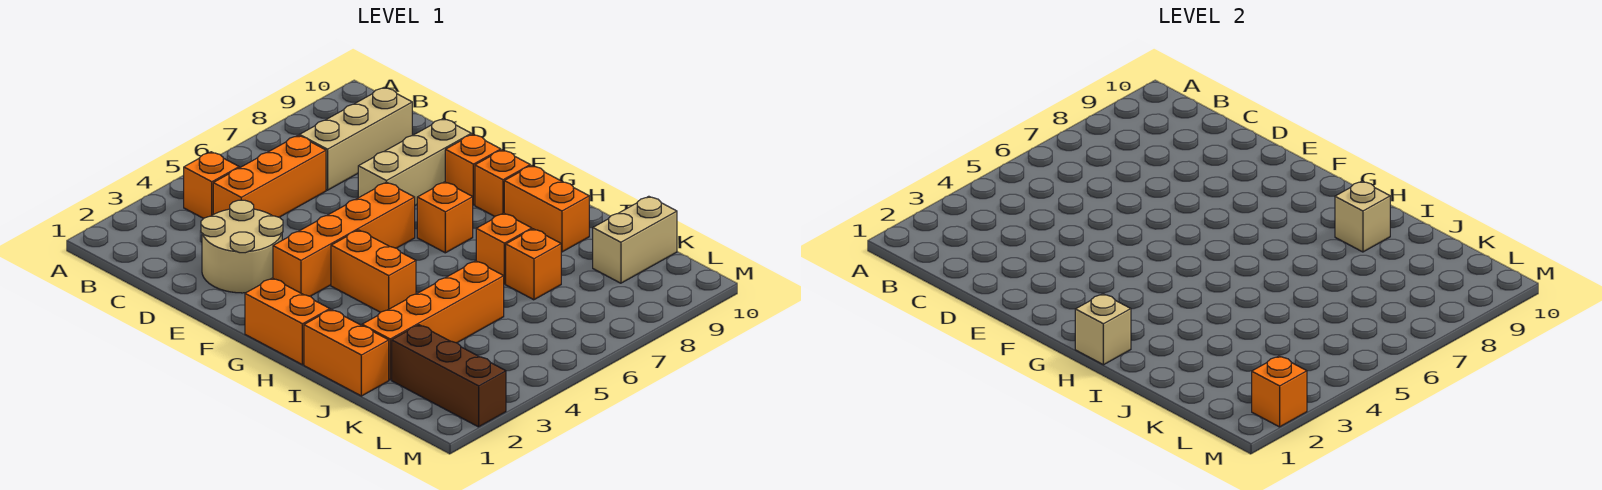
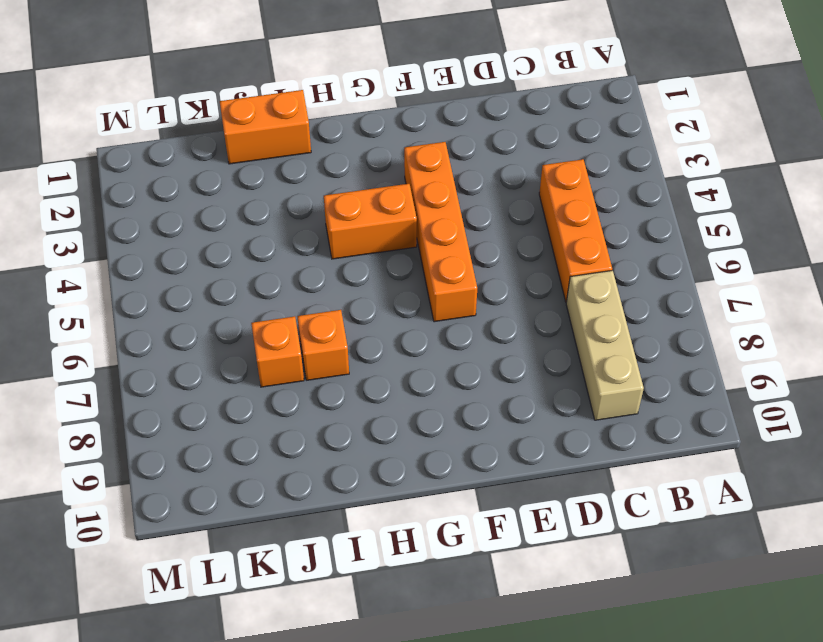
none -> orange brick B4 level 1
none -> tan round brick D2:E3 level 1
none -> tan brick E7:E9 level 1

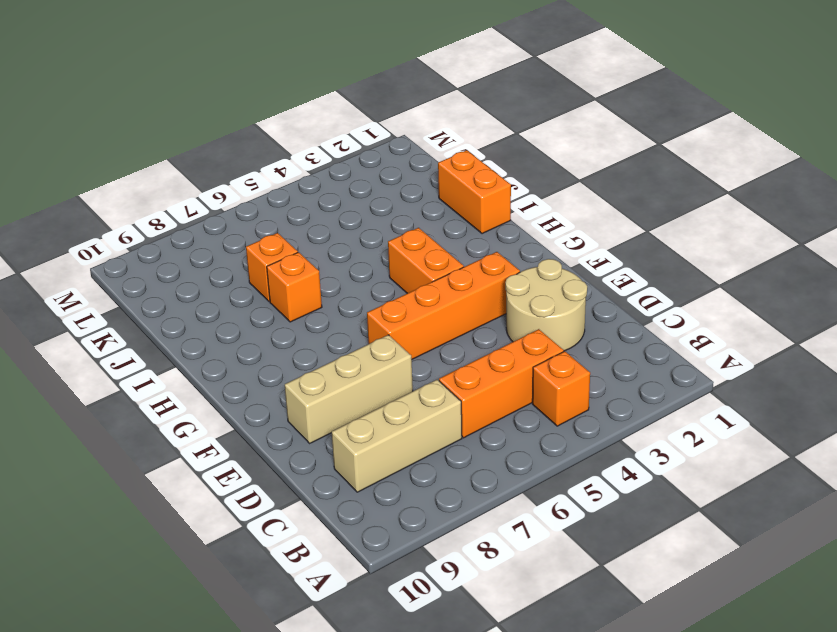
none -> orange brick F9 level 1
none -> orange brick G1:H1 level 1
none -> orange brick G7 level 1

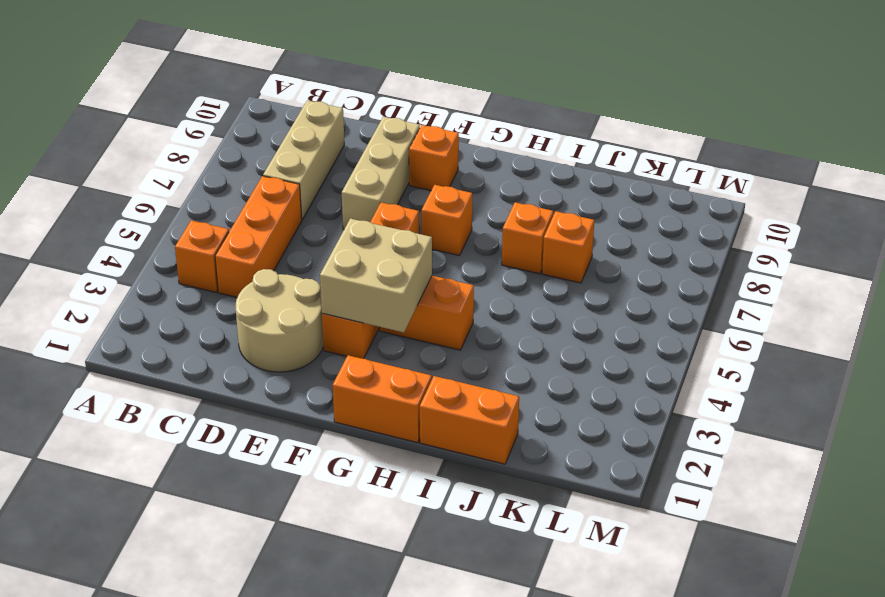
tan brick F3:G4 level 2 -> none
none -> orange brick G9 level 1
none -> orange brick H9:I9 level 1
none -> orange brick J2:J5 level 1

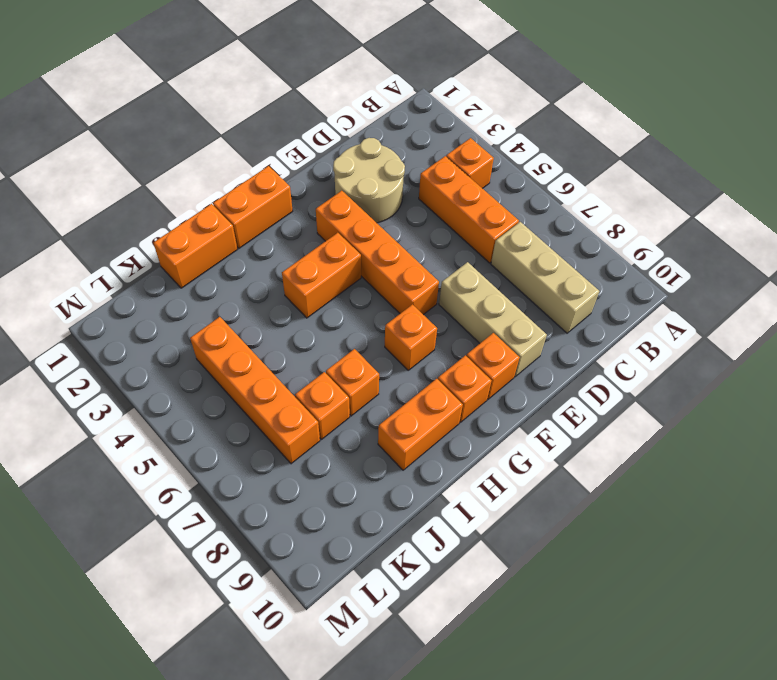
orange brick K4:K7 level 1 -> orange brick J2:J5 level 1
none -> brown brick K2:M2 level 1
none -> tan brick K9:K10 level 1
none -> tan brick H1 level 2

